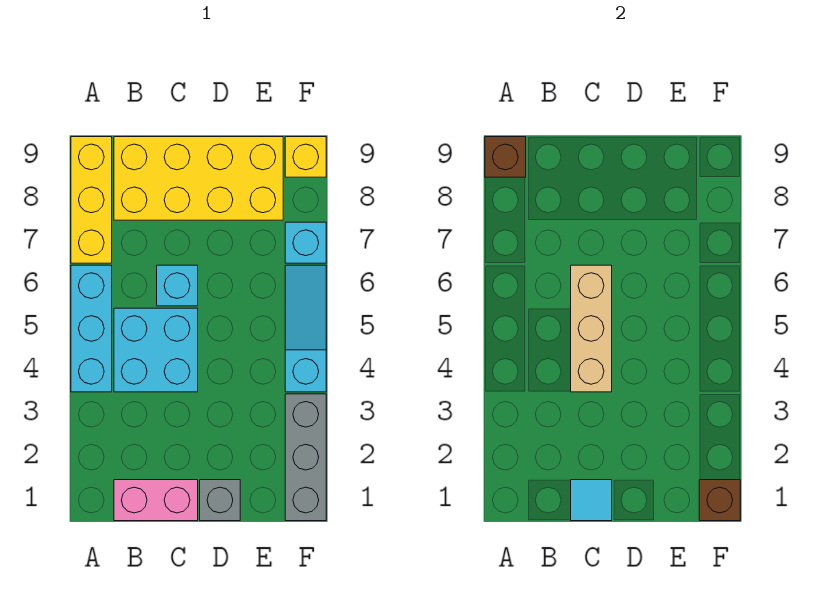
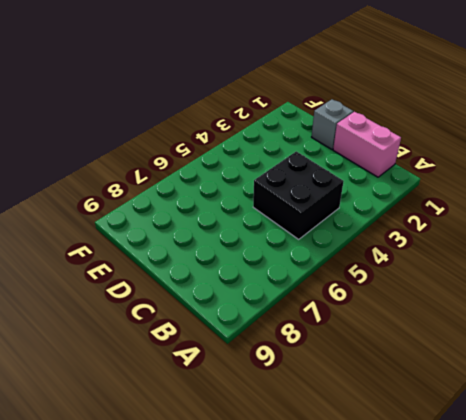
black brick B4:C5 level 1 -> cyan brick B4:C5 level 1
none -> cyan brick A4:A6 level 1
none -> yellow brick A7:A9 level 1
none -> yellow brick B8:E9 level 1

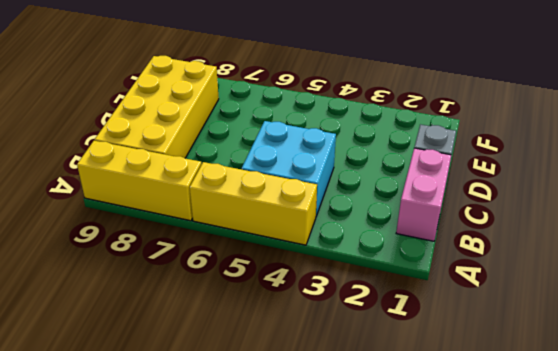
yellow brick A4:A6 level 1 -> cyan brick A4:A6 level 1
none -> cyan brick C6 level 1
none -> grey brick F1:F3 level 1
none -> cyan slope F4:F6 level 1 top 4

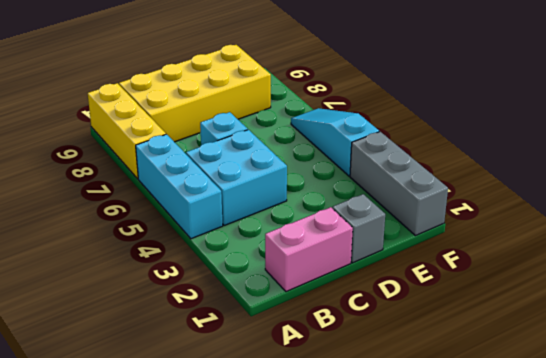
none -> cyan brick F7 level 1
none -> yellow brick F9 level 1
none -> brown brick A9 level 2

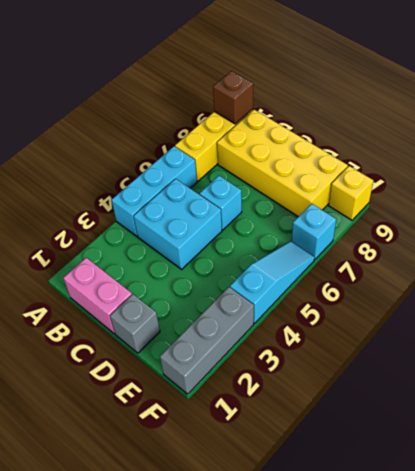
none -> cyan tile C1 level 2
none -> tan brick C4:C6 level 2
none -> brown brick F1 level 2

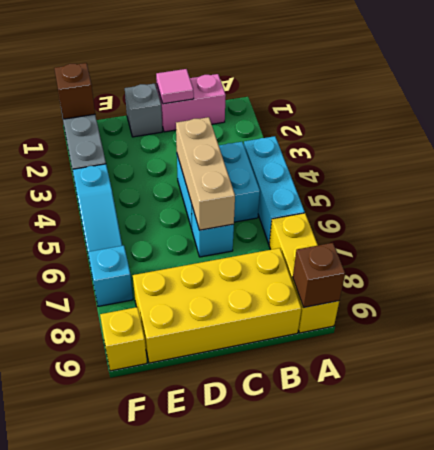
pink tile C1 level 2 -> cyan tile C1 level 2

